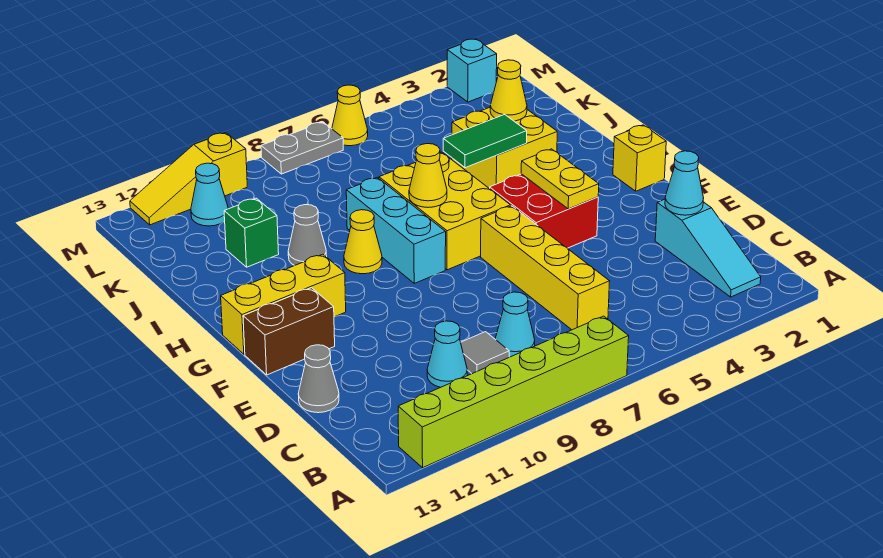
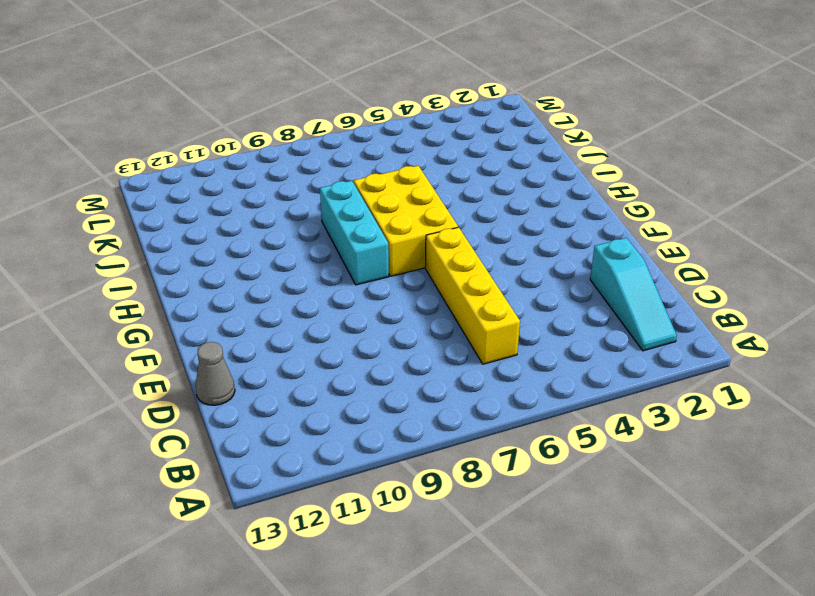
none -> lime brick A7:A12 level 1
none -> cyan cone C8 level 1
none -> grey tile C9 level 1

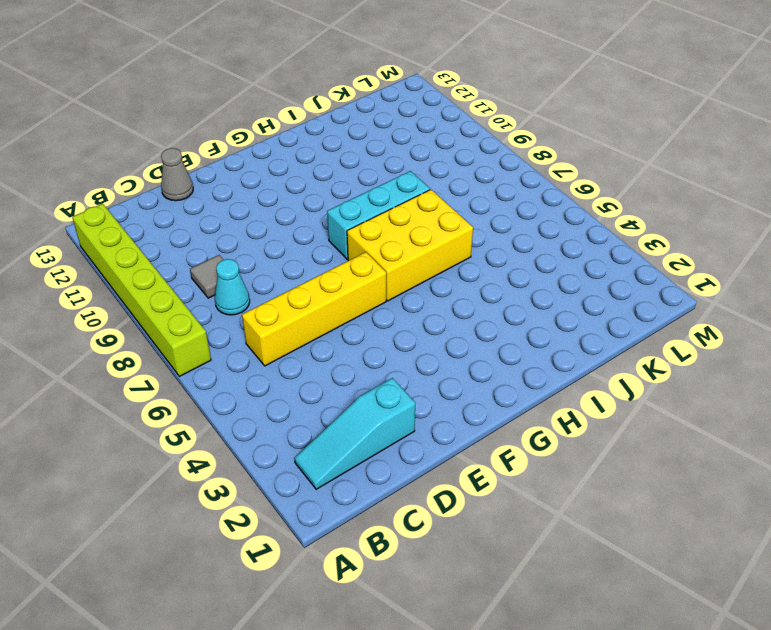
none -> cyan cone C10 level 1
none -> red brick F4:G5 level 1
none -> brown brick F12:F13 level 1

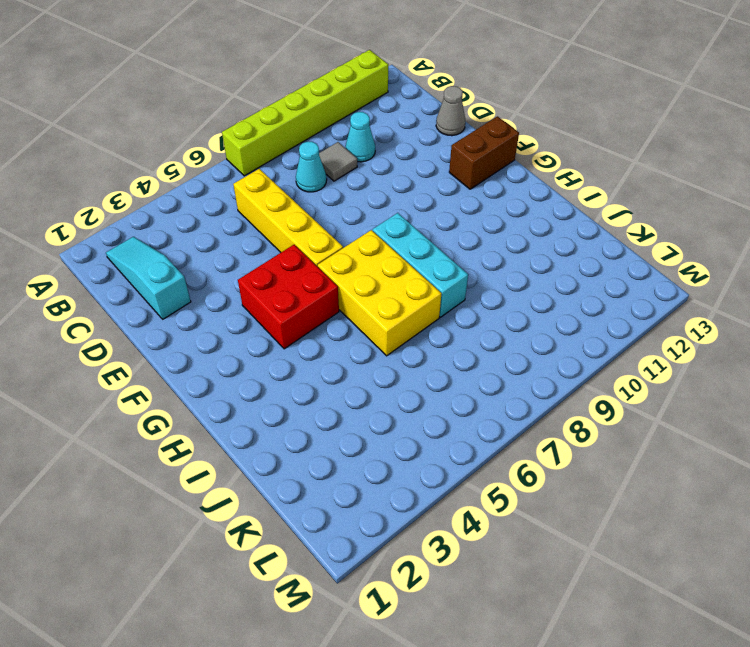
none -> yellow brick G1 level 1
none -> yellow brick G11:G13 level 1
none -> yellow cone H9 level 1

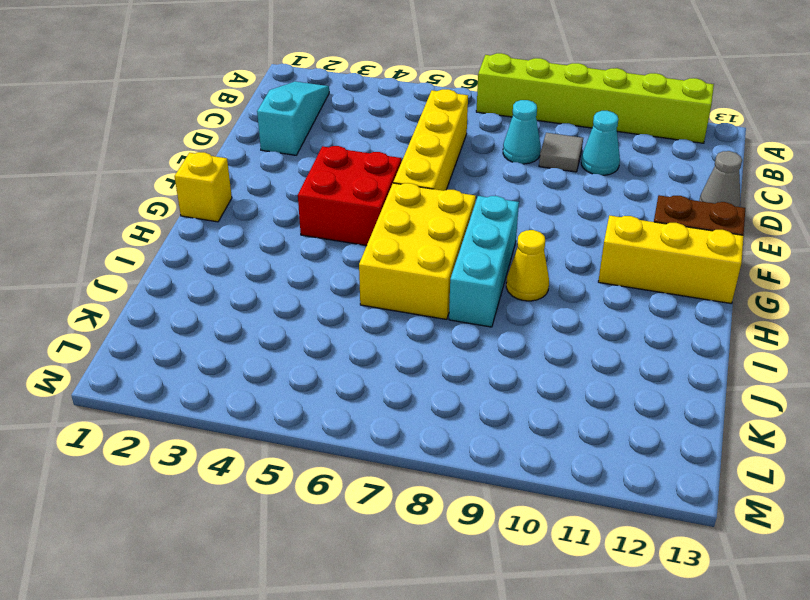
none -> yellow brick I3:J4 level 1
none -> grey cone I10 level 1
none -> green brick J11 level 1

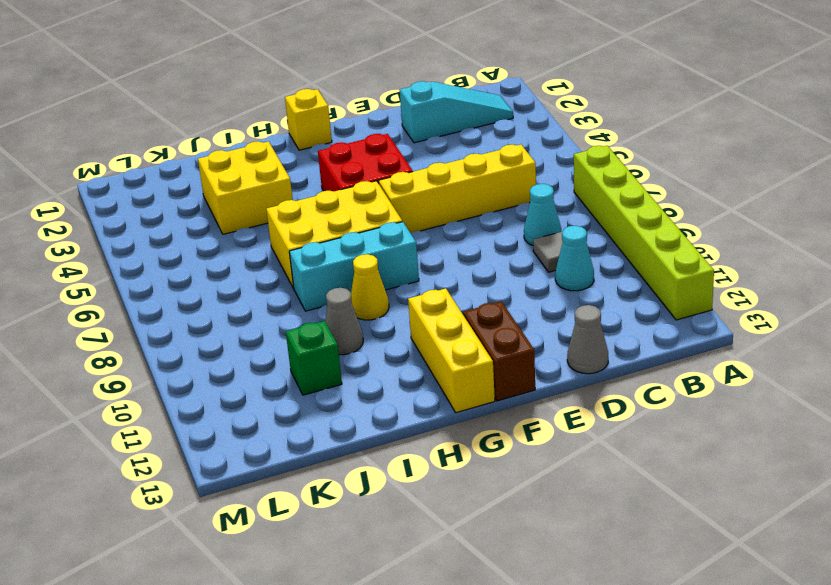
none -> cyan cone L11 level 1
none -> cyan brick M2 level 1
none -> yellow cone M6 level 1

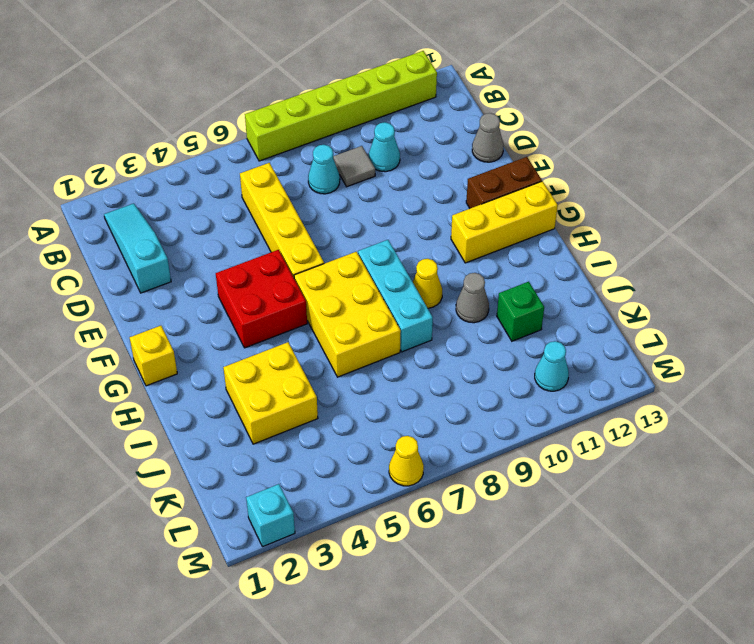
none -> grey plate M7:M8 level 1
none -> yellow slope M10:M12 level 1 top 10
none -> cyan cone D2 level 2

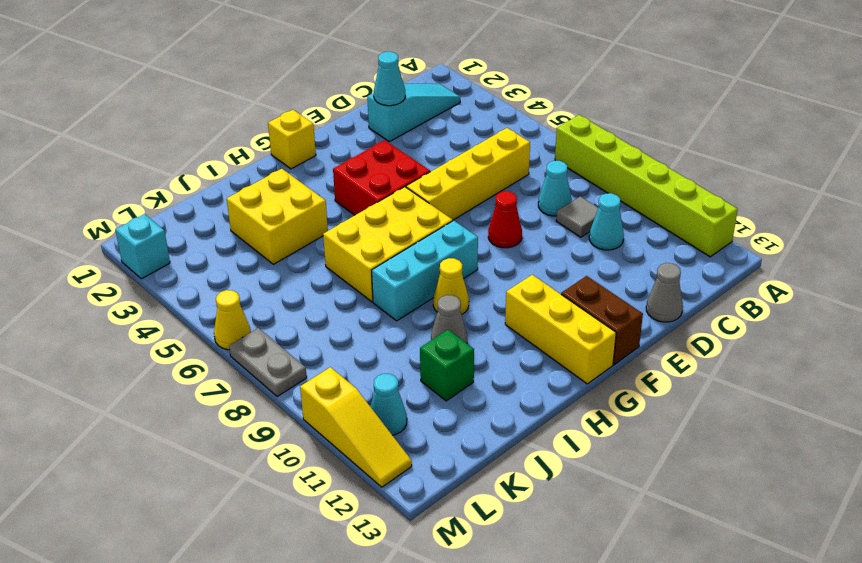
red cone E8 level 1 -> none
none -> yellow plate F4:G4 level 2
none -> yellow cone H7 level 2
none -> green tile I4:I5 level 2

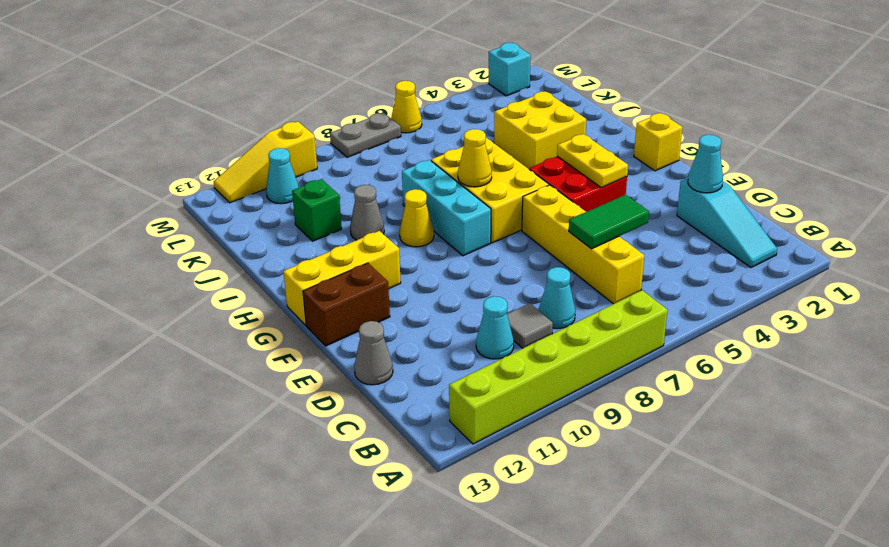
green tile D5:D6 level 2 -> green tile I4:I5 level 2
none -> yellow cone J3 level 2

